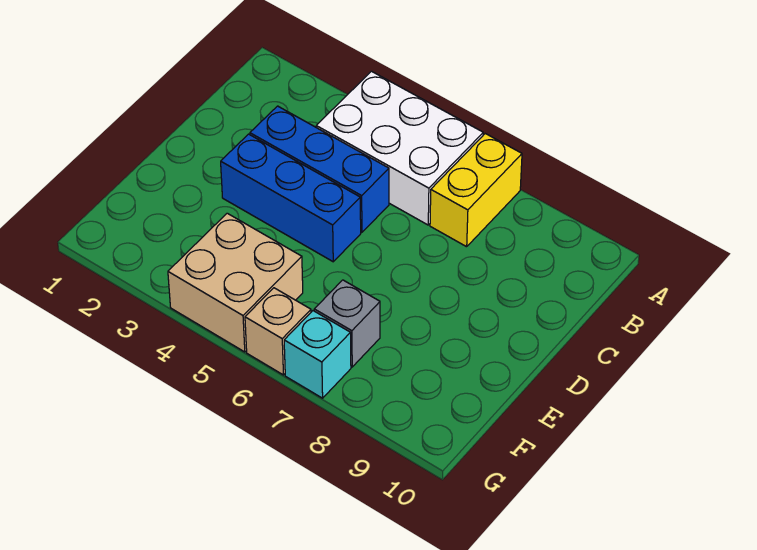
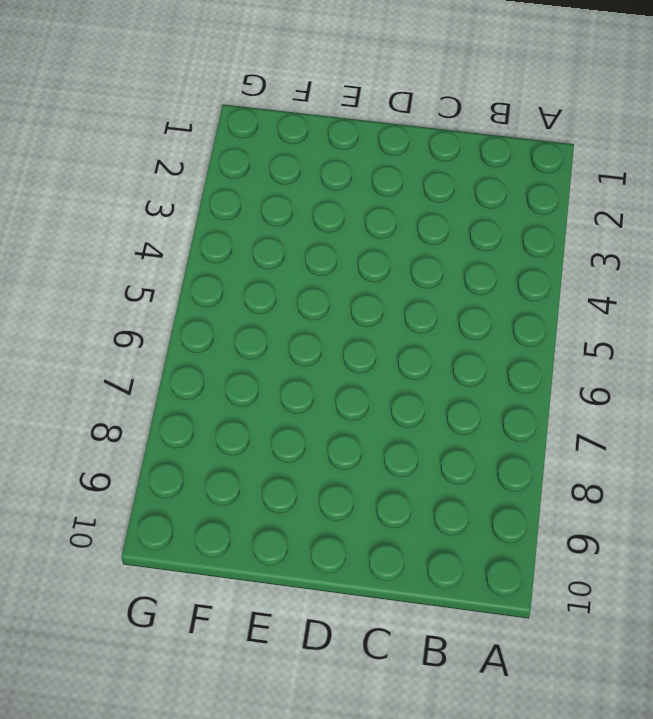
none -> white brick A4:B6 level 1
none -> yellow brick A7:B7 level 1

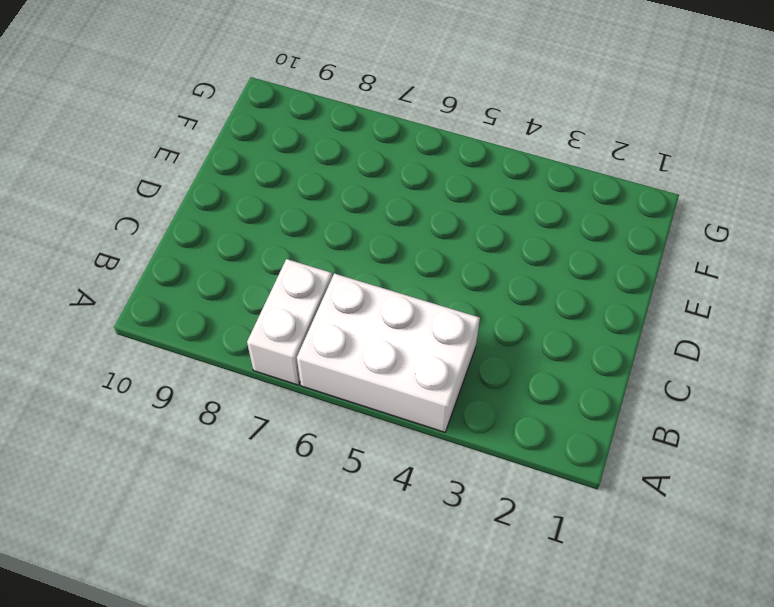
white brick A7:B7 level 1 -> yellow brick A7:B7 level 1
none -> blue brick C3:C5 level 1
none -> blue brick D3:D5 level 1

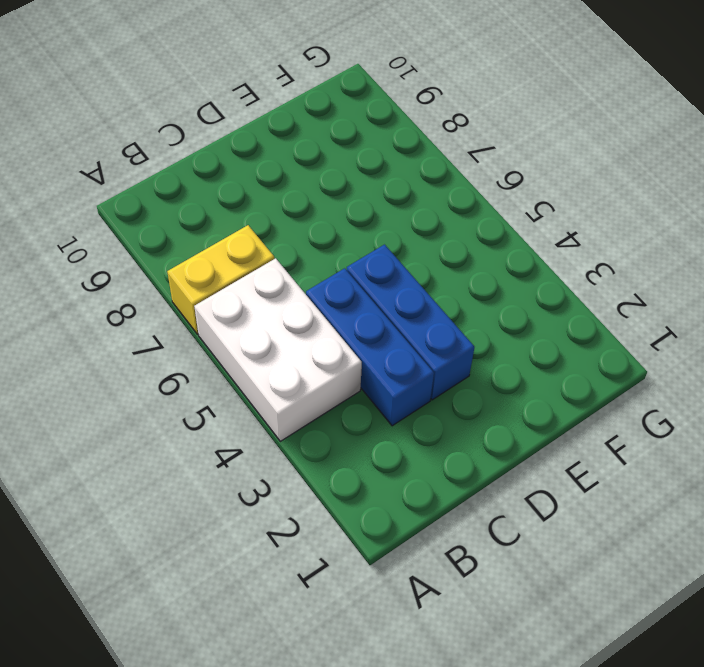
none -> tan brick F4:G5 level 1
none -> grey brick F7 level 1

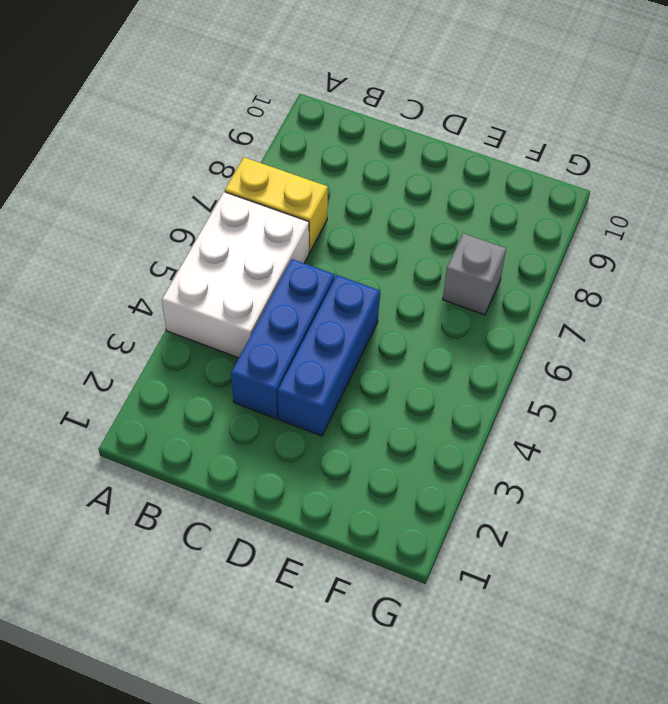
none -> tan brick F4:G5 level 1
none -> tan brick G6 level 1

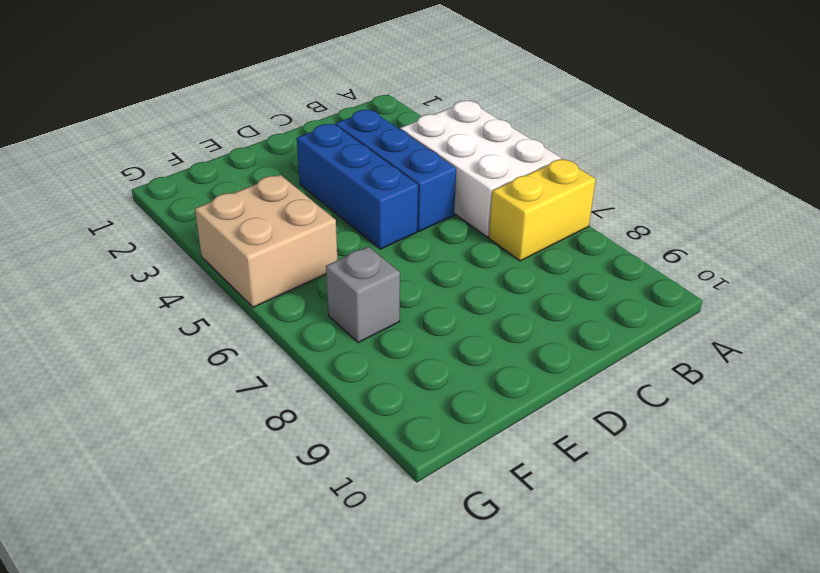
none -> tan brick G6 level 1
none -> cyan brick G7 level 1

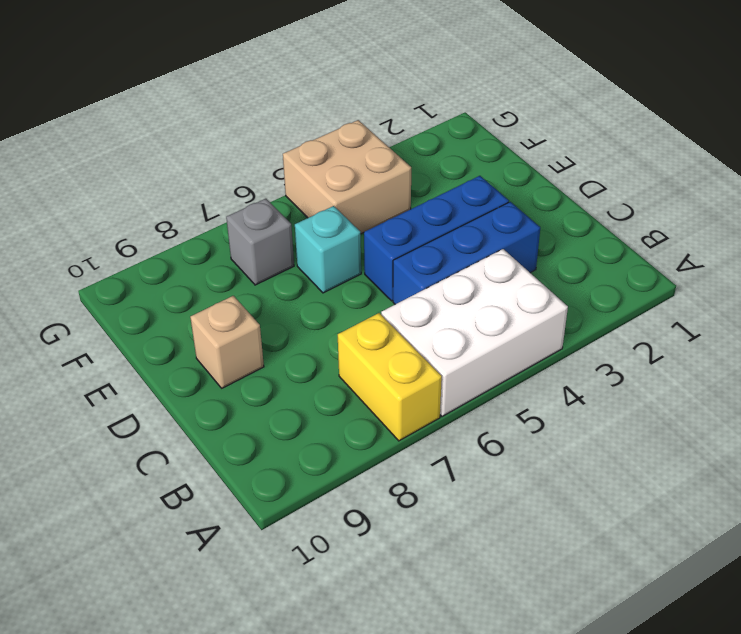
tan brick D9 level 1 -> tan brick G6 level 1
cyan brick E6 level 1 -> cyan brick G7 level 1

